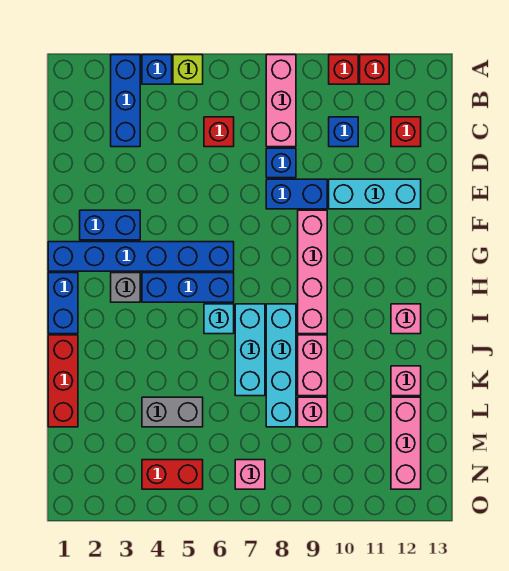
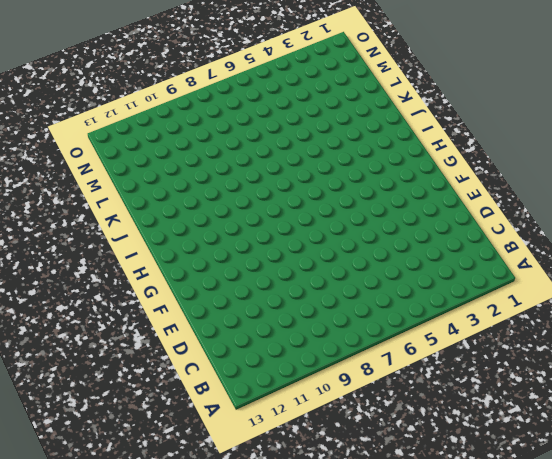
none -> blue brick A3:C3 level 1
none -> blue brick A4 level 1
none -> lime brick A5 level 1
none -> pink brick A8:C8 level 1

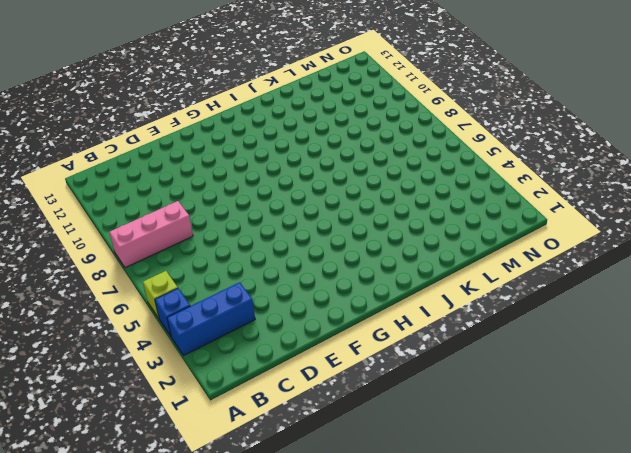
none -> red brick A10 level 1
none -> red brick A11 level 1
none -> red brick C6 level 1
none -> blue brick C10 level 1

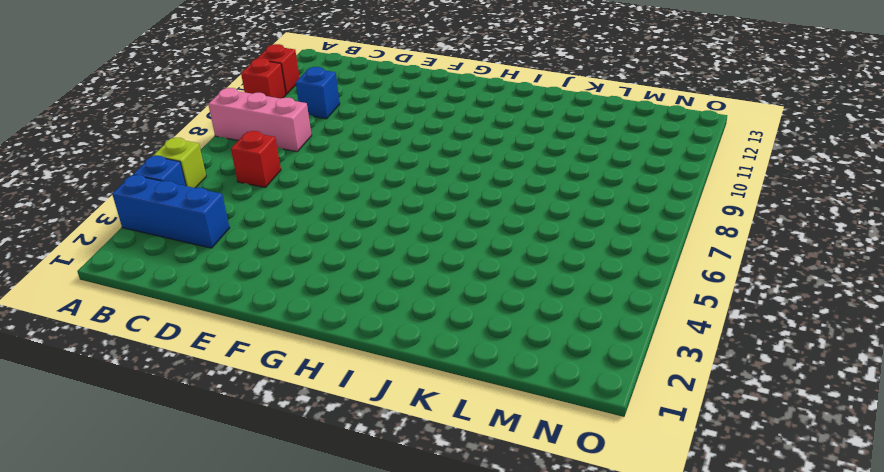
none -> red brick C12 level 1
none -> blue brick D8 level 1
none -> blue brick E8:E9 level 1
none -> cyan brick E10:E12 level 1

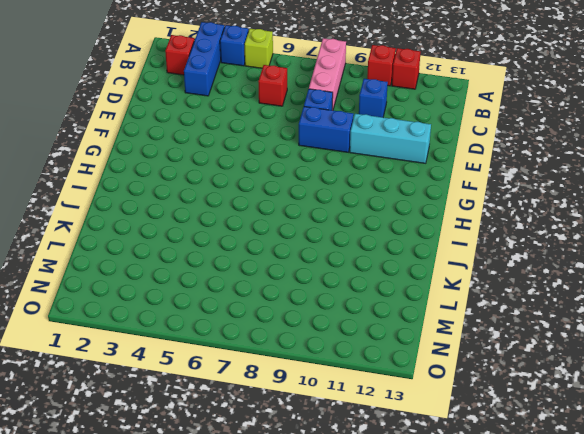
red brick B2 level 1 -> red brick C12 level 1
none -> blue brick F2:F3 level 1
none -> pink brick F9:I9 level 1
none -> blue brick G1:G6 level 1
none -> blue brick H1:I1 level 1

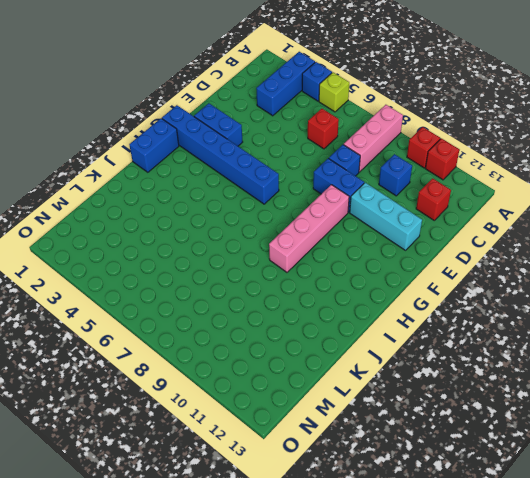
none -> grey brick H3 level 1
none -> blue brick H4:H6 level 1
none -> cyan brick I6 level 1
none -> cyan brick I7:K7 level 1

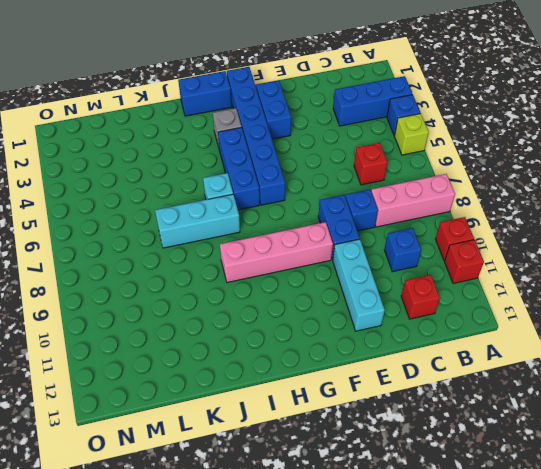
none -> cyan brick I8:L8 level 1
none -> pink brick I12 level 1
none -> red brick J1:L1 level 1
none -> pink brick J9:K9 level 1

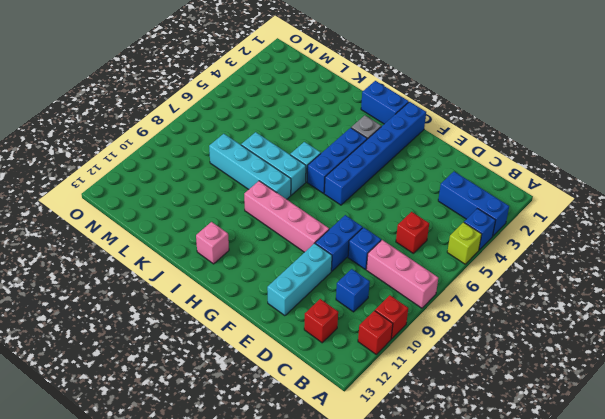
none -> blue brick F2:F3 level 1
none -> red brick J1:L1 level 1
none -> pink brick J9:K9 level 1
none -> pink brick K12 level 1

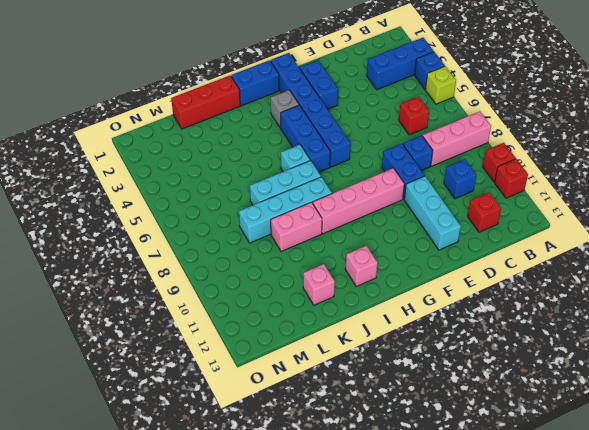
none -> grey brick L4:L5 level 1
none -> pink brick L9 level 1
none -> pink brick L12:N12 level 1
none -> red brick N4:N5 level 1

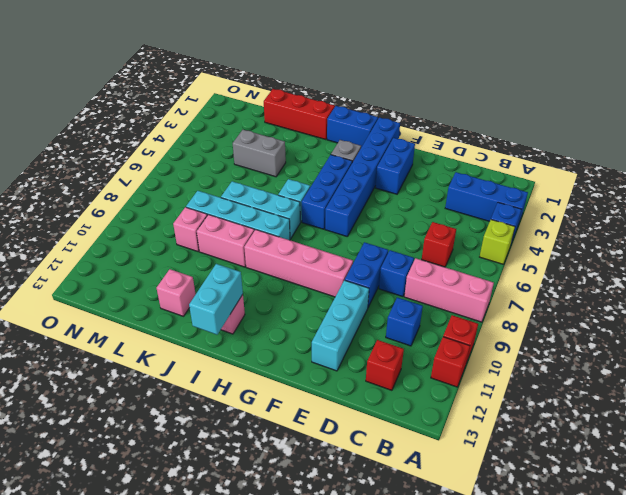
cyan brick I12:I13 level 2 -> none
grey brick K4:L4 level 1 -> grey brick L4:L5 level 1
none -> pink brick L12:N12 level 1
none -> red brick N4:N5 level 1
none -> pink brick N7 level 1

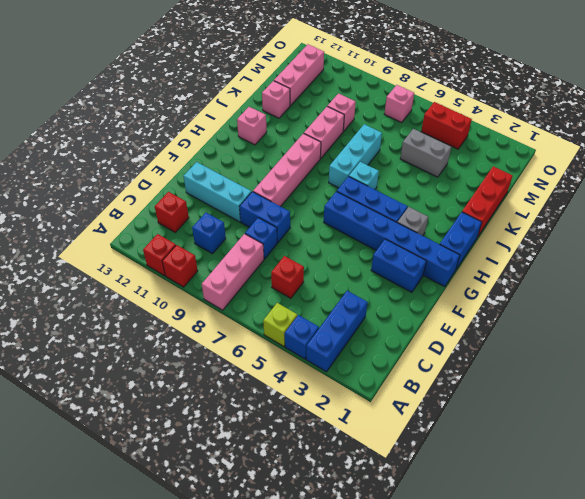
none -> cyan brick I8:L8 level 1

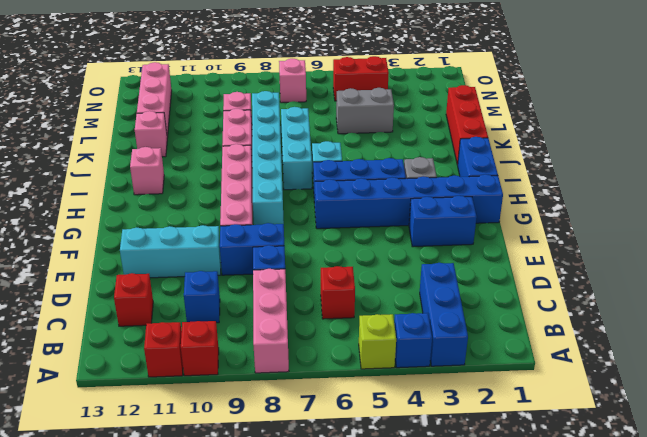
cyan brick G8:L8 level 1 -> cyan brick I8:L8 level 1

